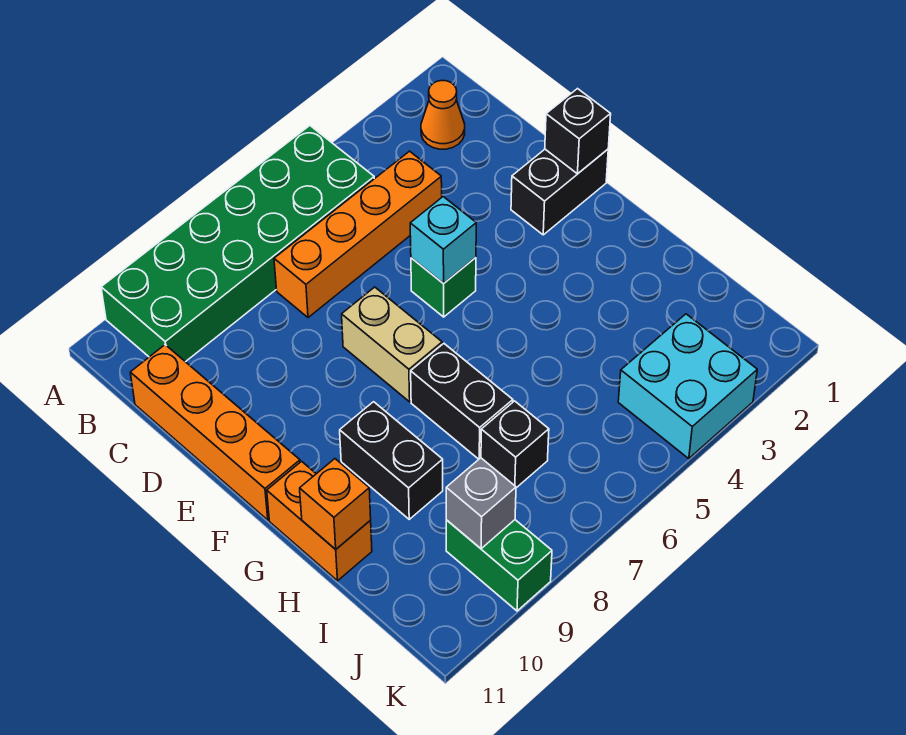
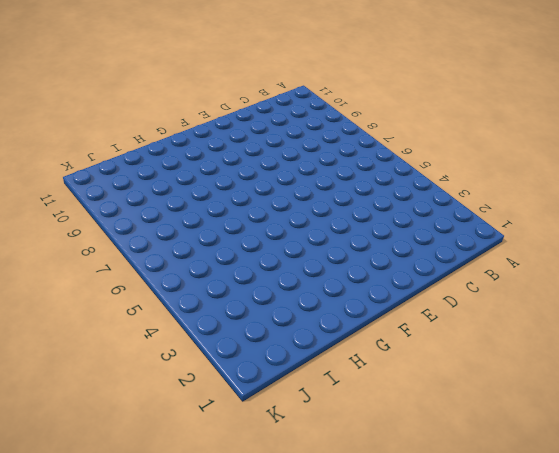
none -> green brick A5:B10 level 1
none -> orange cone B2 level 1
none -> orange brick C4:C7 level 1

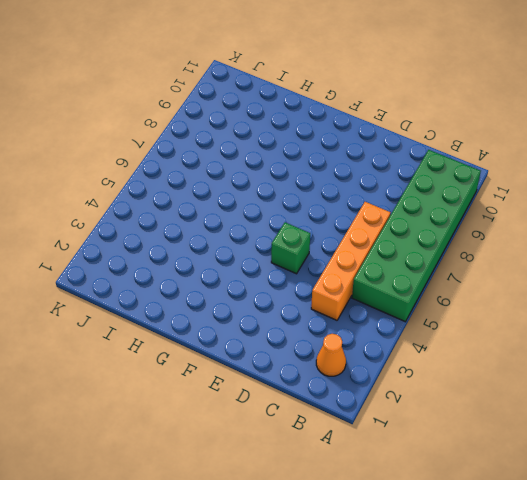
none -> orange brick C11:F11 level 1
none -> black brick E1:E2 level 1
none -> tan brick E7:F7 level 1

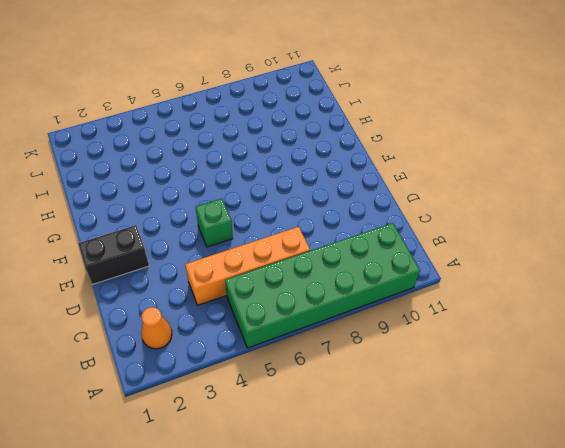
none -> orange brick C11:F11 level 1
none -> tan brick E7:F7 level 1
none -> black brick G7:H7 level 1

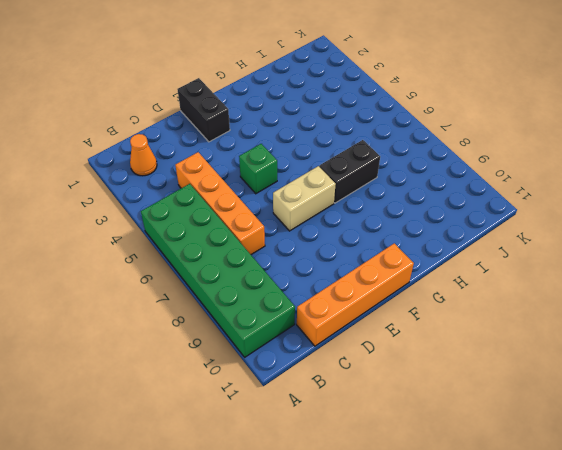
none -> black brick G9:H9 level 1
none -> orange brick G11:H11 level 1
none -> black brick I7 level 1

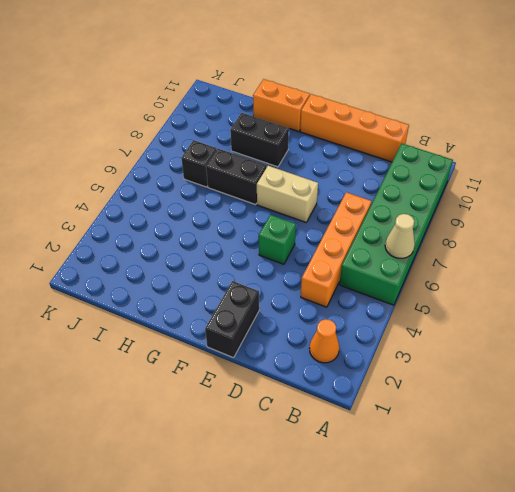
tan cone A6 level 2 -> none
none -> cyan brick J3:K4 level 1
none -> green brick J9:K9 level 1
none -> black brick E1 level 2

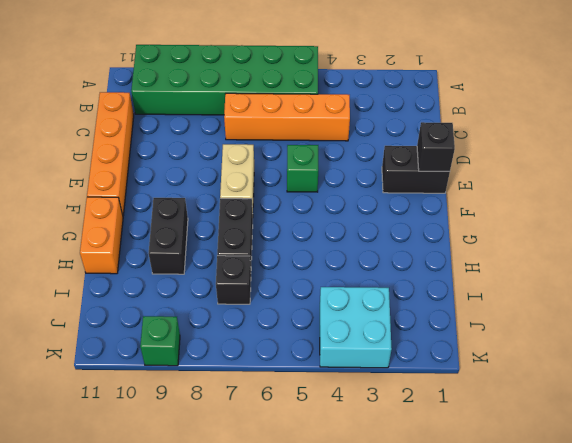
green brick K9 level 1 -> green brick J9:K9 level 1
none -> orange cone B2 level 1
none -> cyan brick E5 level 2
none -> orange brick H11 level 2

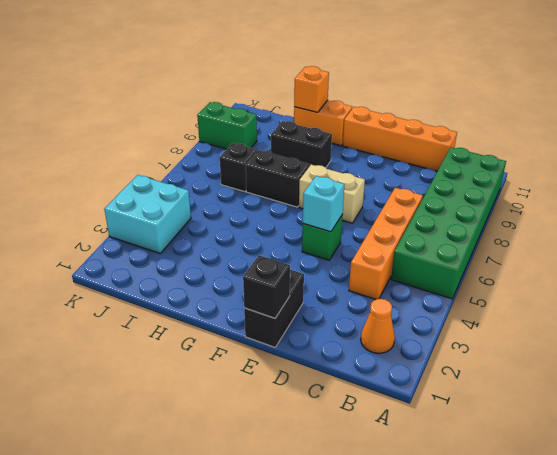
none -> grey brick J9 level 2

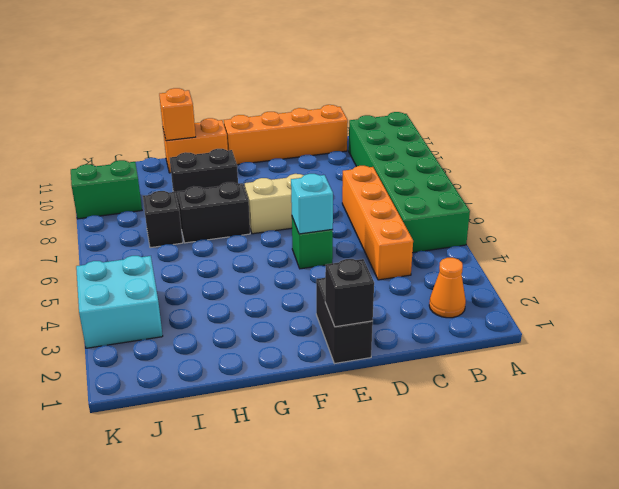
none -> grey brick J9 level 2

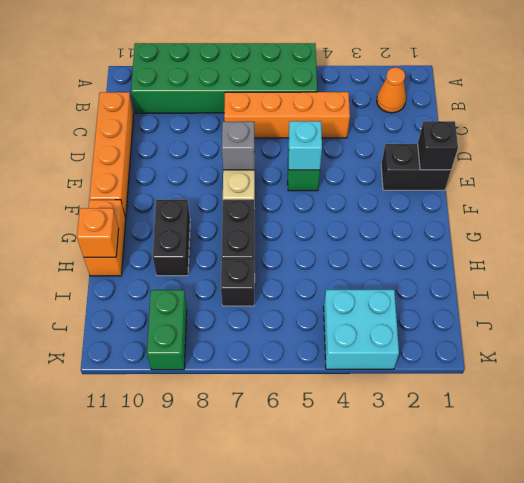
grey brick E7 level 2 -> grey brick J9 level 2

